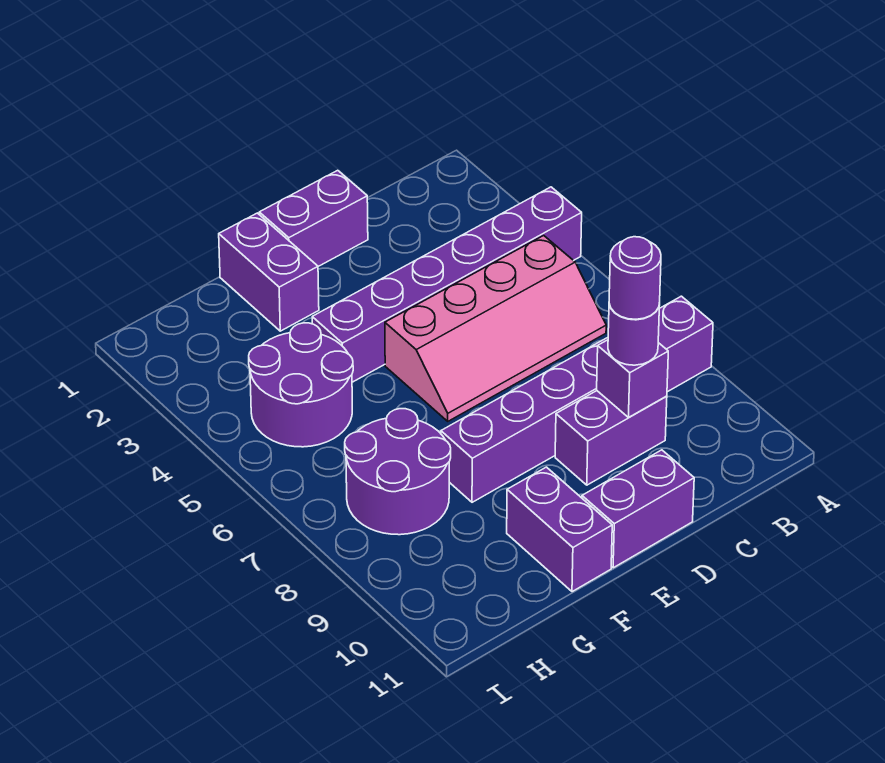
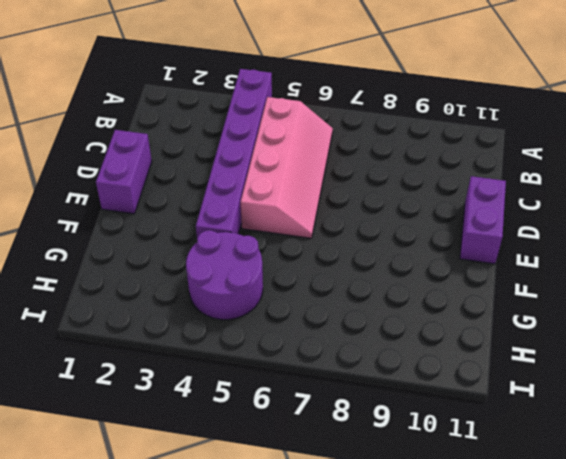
none -> purple brick A8:F8 level 1
none -> purple brick C9:D9 level 1
none -> purple brick F1:F2 level 1

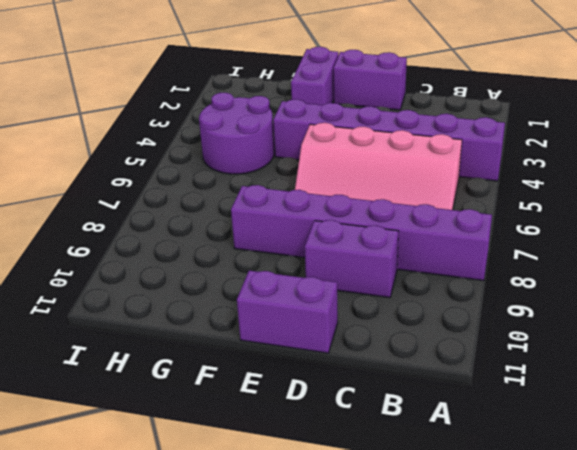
none -> purple brick F10:F11 level 1
none -> purple round brick G7:H8 level 1
none -> purple brick C9 level 2

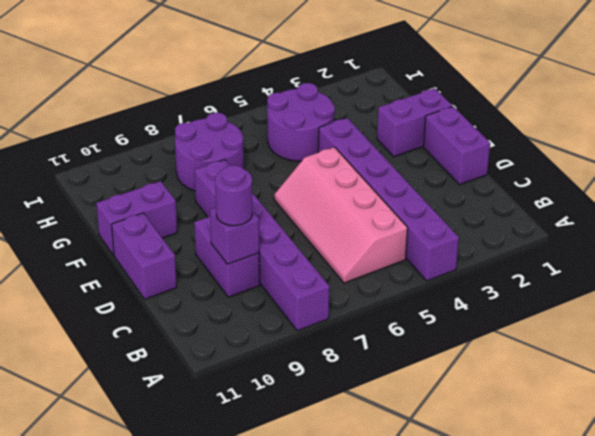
none -> purple round brick C9 level 4

